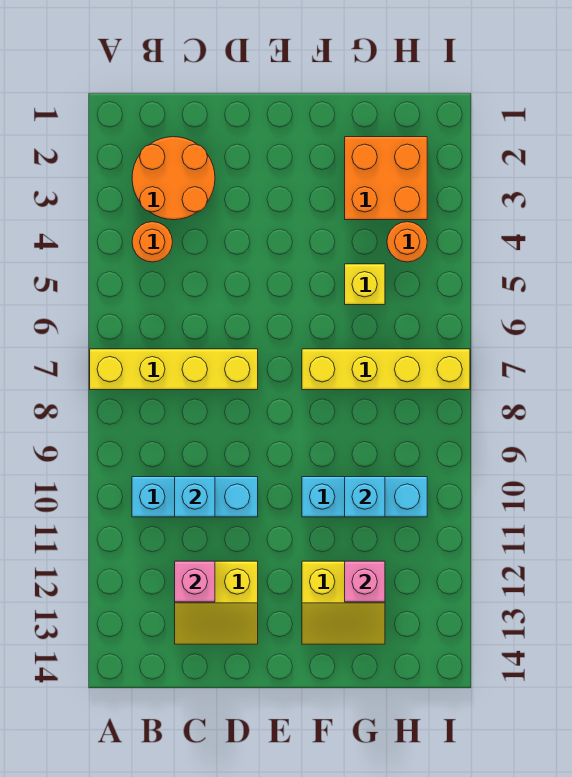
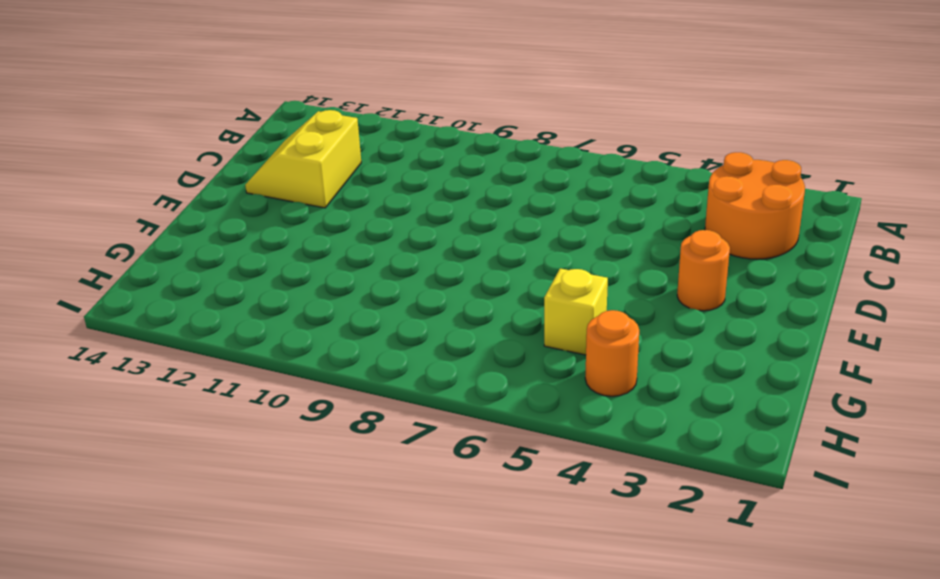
orange round brick E3 level 1 -> orange round brick B4 level 1
none -> yellow brick A7:D7 level 1
none -> cyan brick B10:D10 level 1
none -> yellow brick F7:I7 level 1

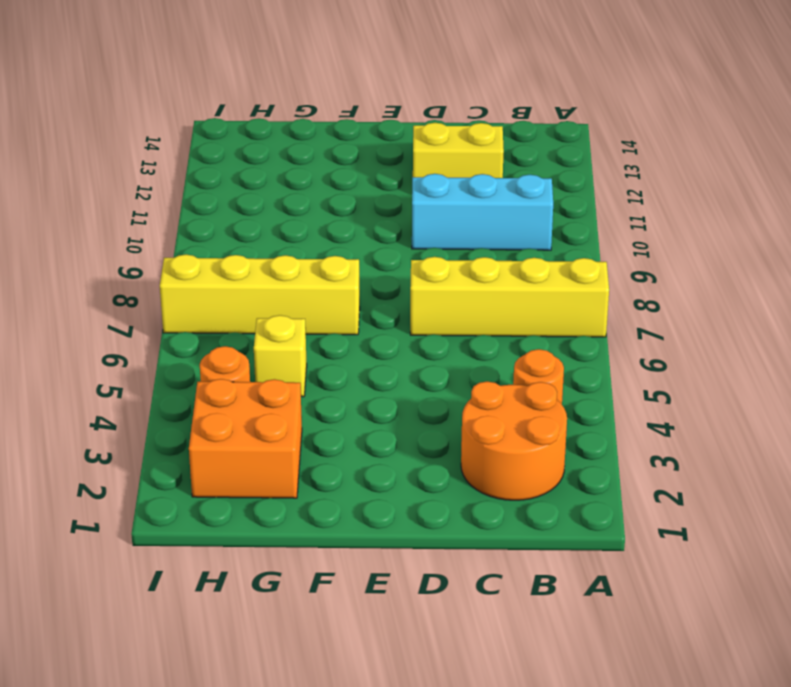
none -> cyan brick F10:H10 level 1
none -> yellow slope F12:G13 level 1 top 12
none -> cyan brick C10 level 2

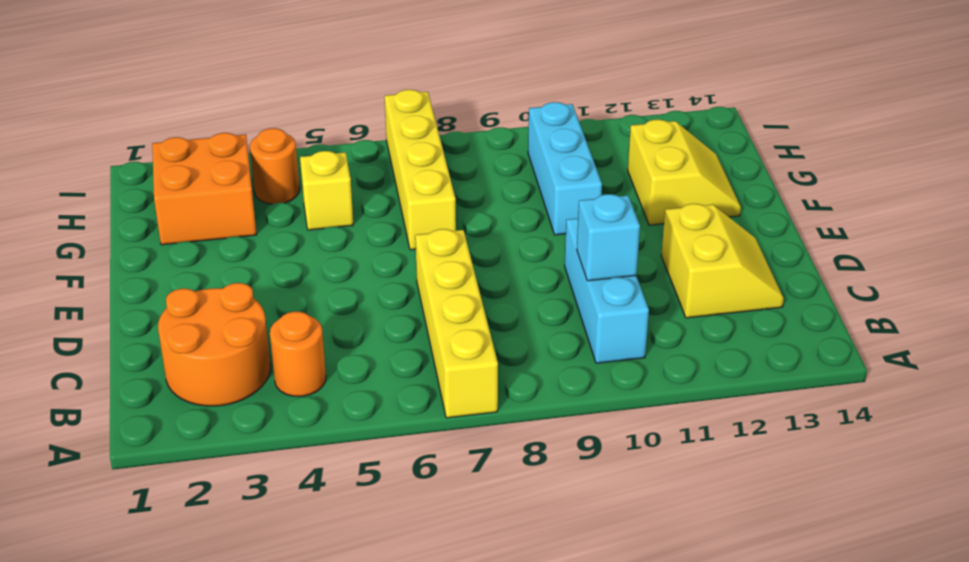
none -> pink brick C12 level 2
none -> cyan brick G10 level 2
none -> pink brick G12 level 2

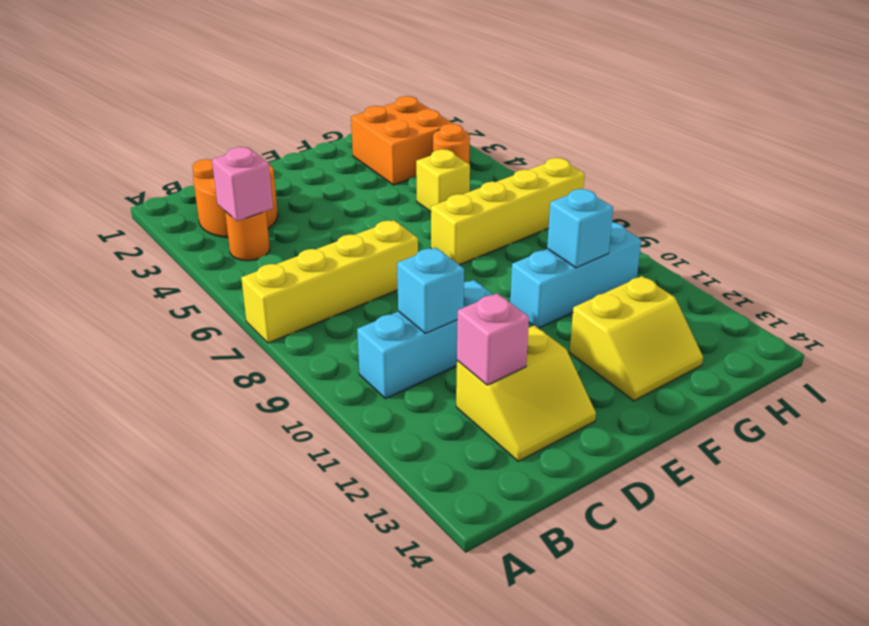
pink brick B4 level 2 -> pink brick G12 level 2

